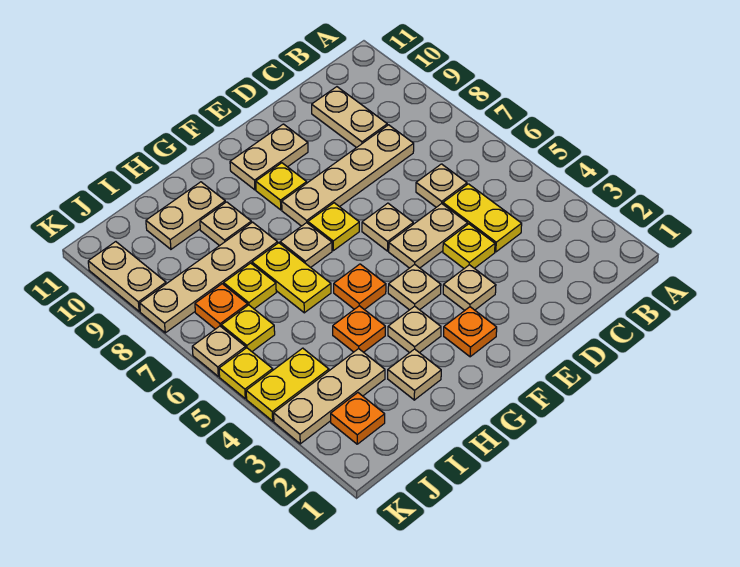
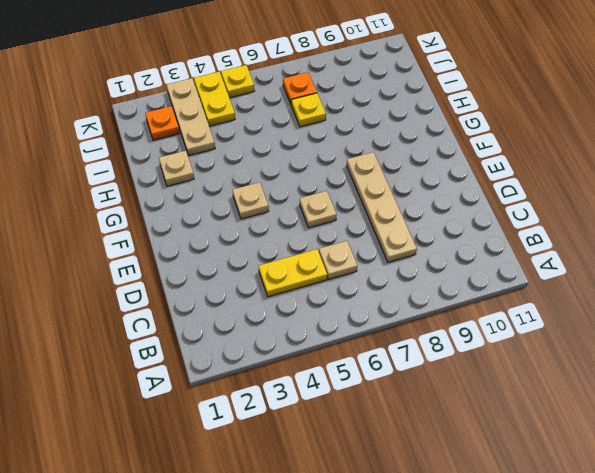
none -> tan plate C9:C10 level 1
none -> yellow plate D4 level 1
none -> tan plate D5:E5 level 1
none -> tan plate E3 level 1

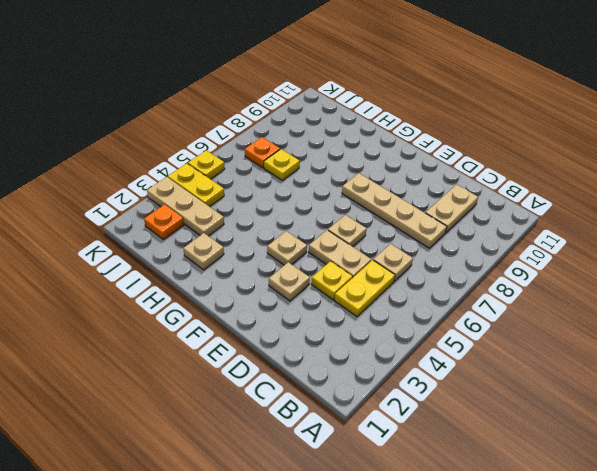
none -> tan plate E10:F10 level 1
none -> orange plate F2 level 1
none -> yellow plate F7 level 1
none -> yellow plate F9 level 1

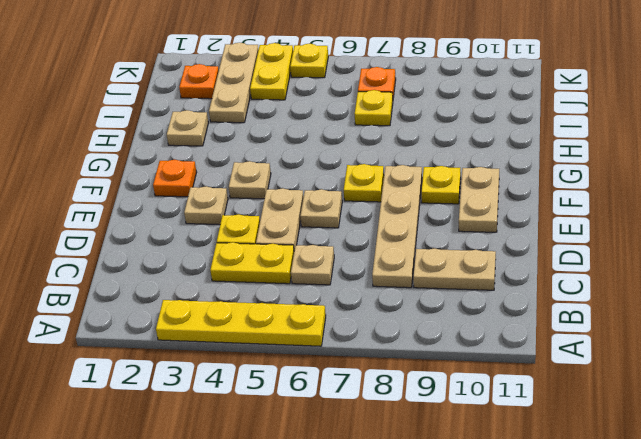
yellow plate A3:A6 level 1 -> none
none -> tan plate G3 level 1
none -> orange plate G5 level 1
none -> tan plate G7 level 1
none -> orange plate H4 level 1

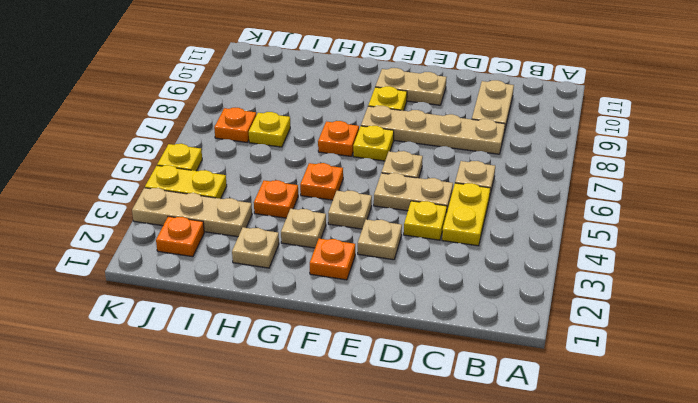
orange plate G7 level 1 -> tan plate G7 level 1
none -> yellow plate H6:H7 level 1
none -> tan plate H8:K8 level 1
none -> tan plate H9 level 1
none -> tan plate H10:I10 level 1

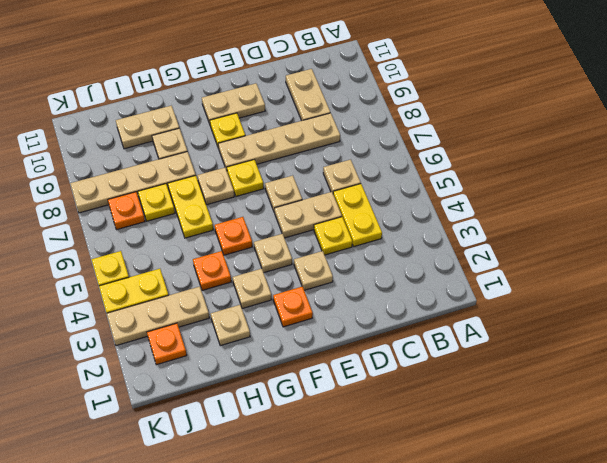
none -> yellow plate J6 level 1
none -> tan plate K6 level 1
none -> tan plate K9:K10 level 1

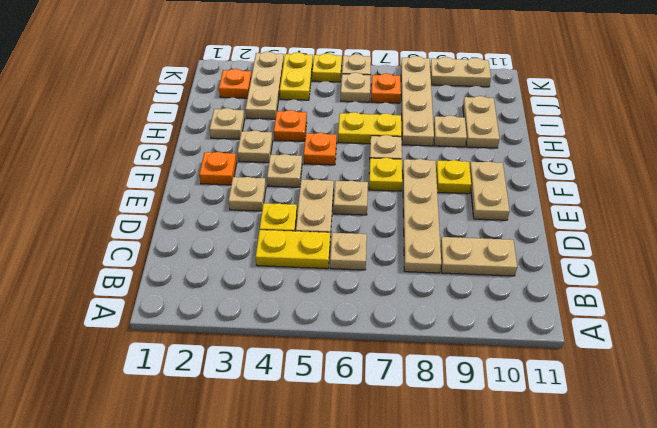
tan plate J6 level 1 -> yellow plate J6 level 1
none -> yellow plate I7 level 1

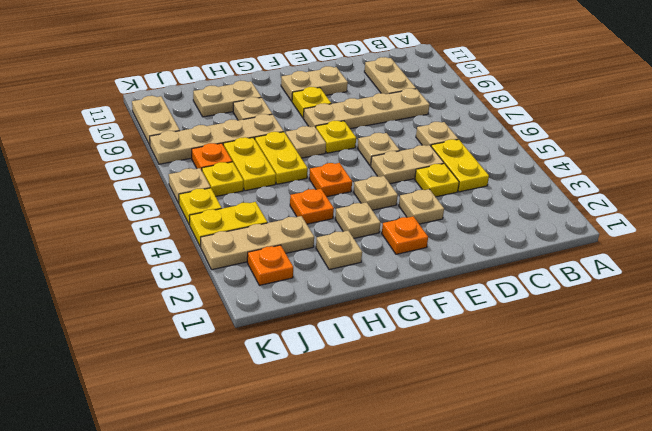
yellow plate I6:I7 level 1 -> yellow plate I7 level 1

